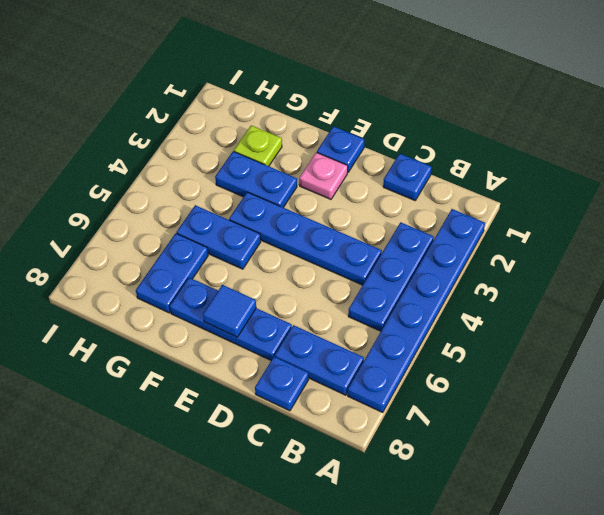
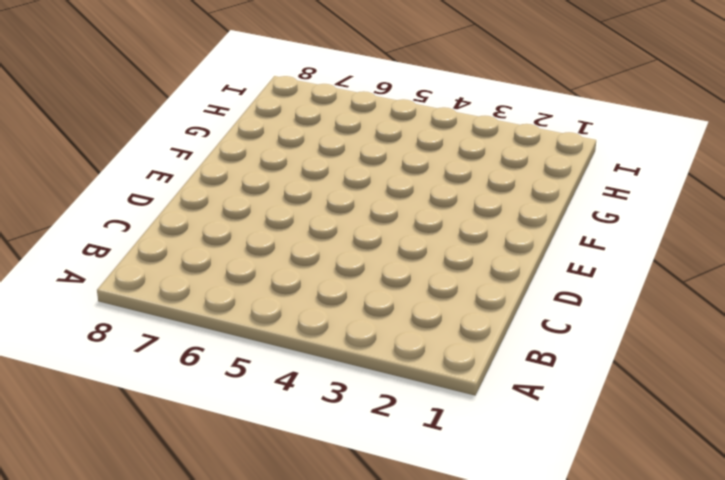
none -> blue plate A2:A7 level 1
none -> blue plate B3:B5 level 1
none -> blue plate B7:C7 level 1

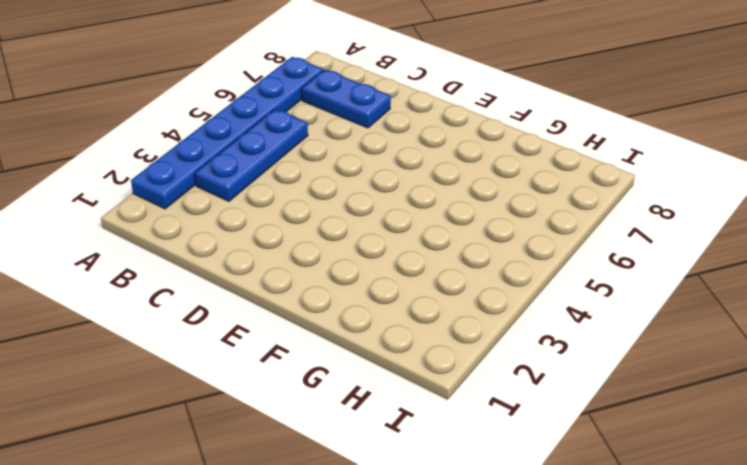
none -> blue plate C1 level 1
none -> blue plate C4:F4 level 1
none -> blue plate C8 level 1

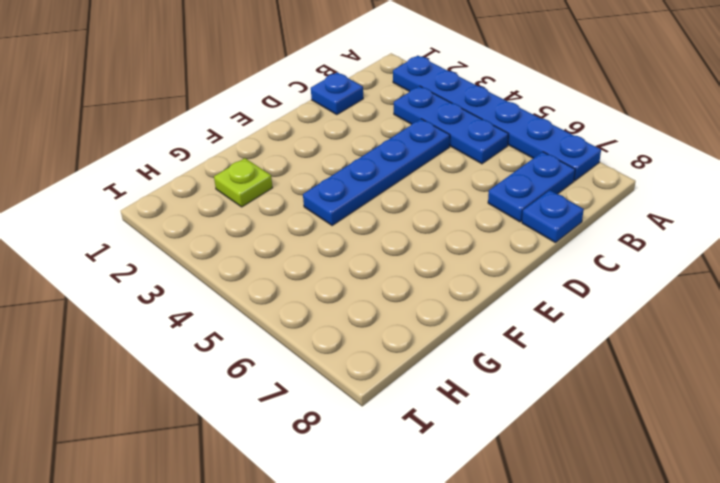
none -> blue plate D7:F7 level 1
none -> blue plate E1 level 1
none -> pink plate E2 level 1

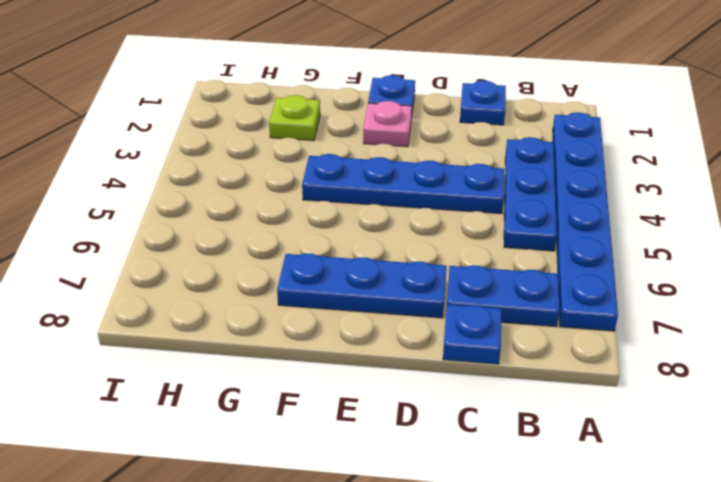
none -> blue plate F3:G3 level 1
none -> blue plate F5:G5 level 1
none -> blue plate G6:G7 level 1

